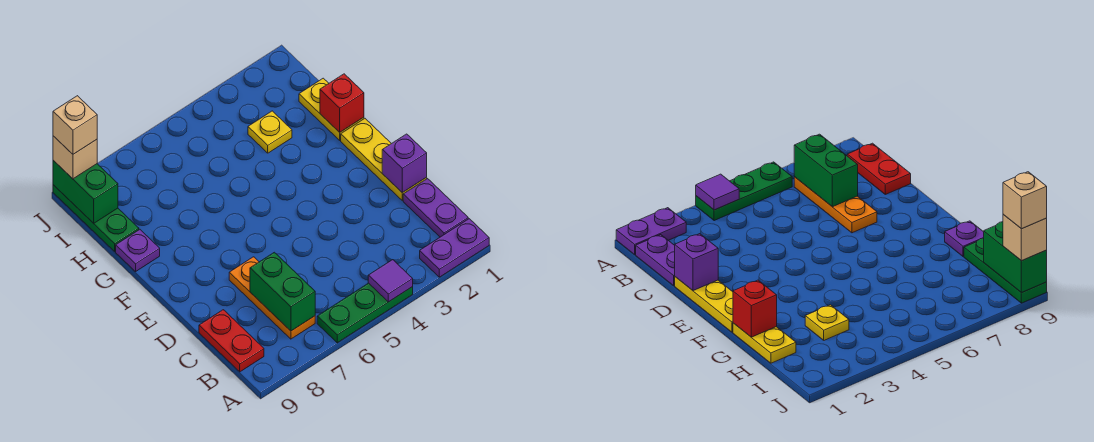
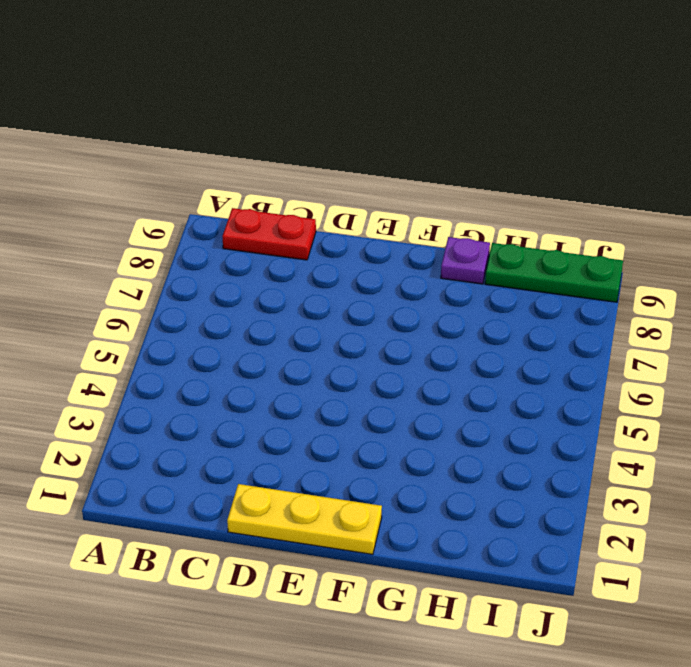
none -> purple plate A1:A2 level 1
none -> green plate A4:A6 level 1
none -> purple plate B1:C1 level 1

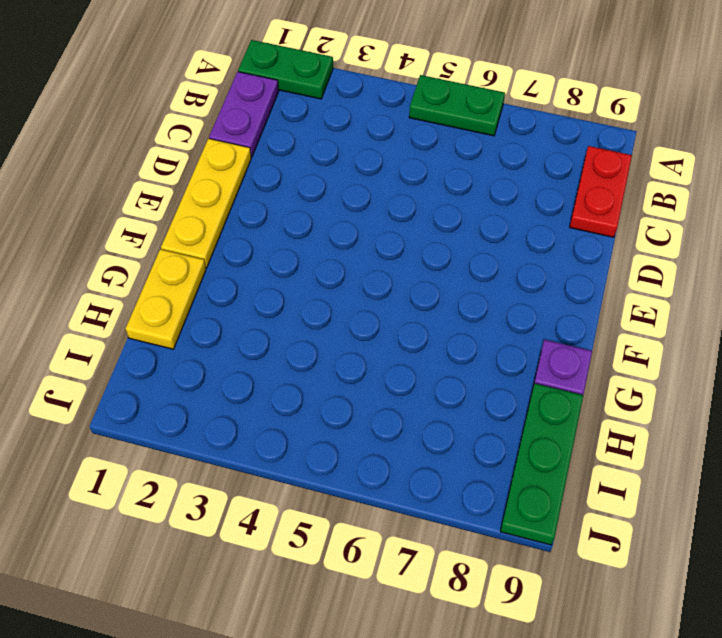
green plate A1:A2 level 1 -> purple plate A1:A2 level 1
green plate A5:A6 level 1 -> green plate A4:A6 level 1
none -> orange plate B7:D7 level 1
none -> yellow plate H3 level 1
none -> purple tile A4 level 2

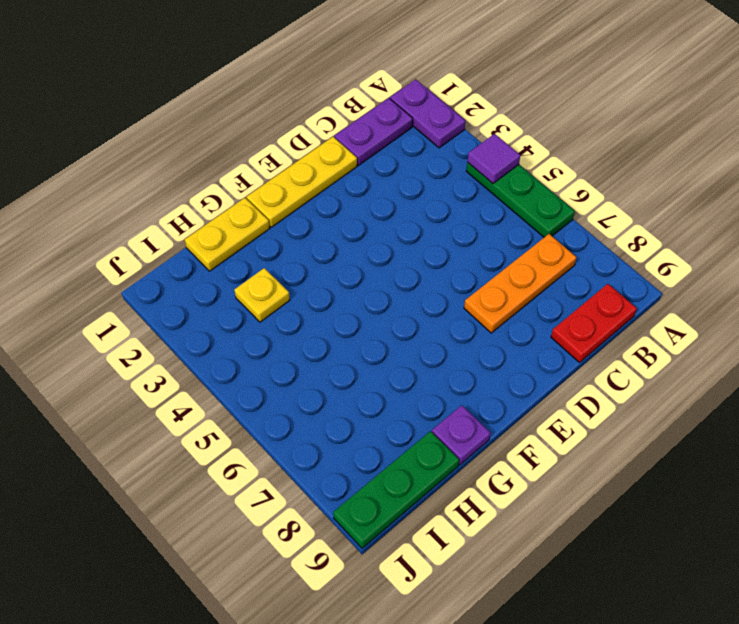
none -> green brick B7:C7 level 2
none -> purple brick D1 level 2
none -> red brick G1 level 2

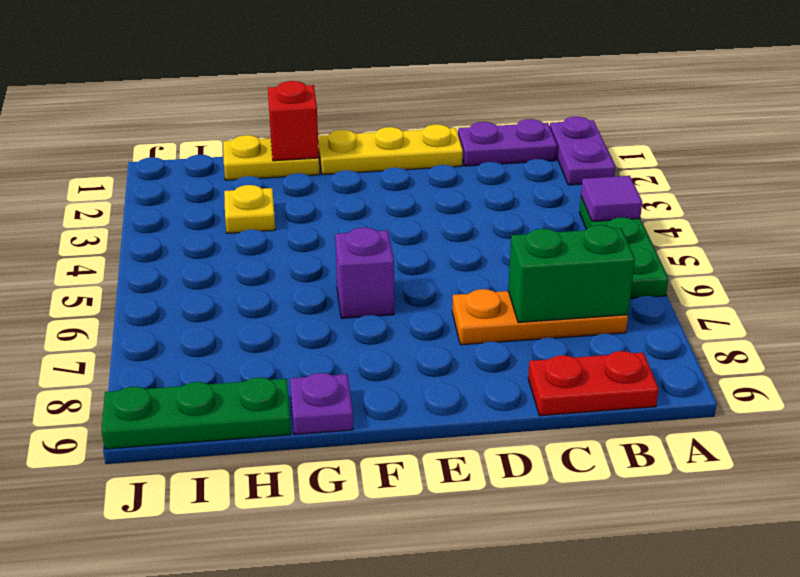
purple brick F6 level 1 -> purple brick D1 level 2
none -> green brick I9:J9 level 2
none -> tan brick J9 level 3
none -> tan brick J9 level 4

